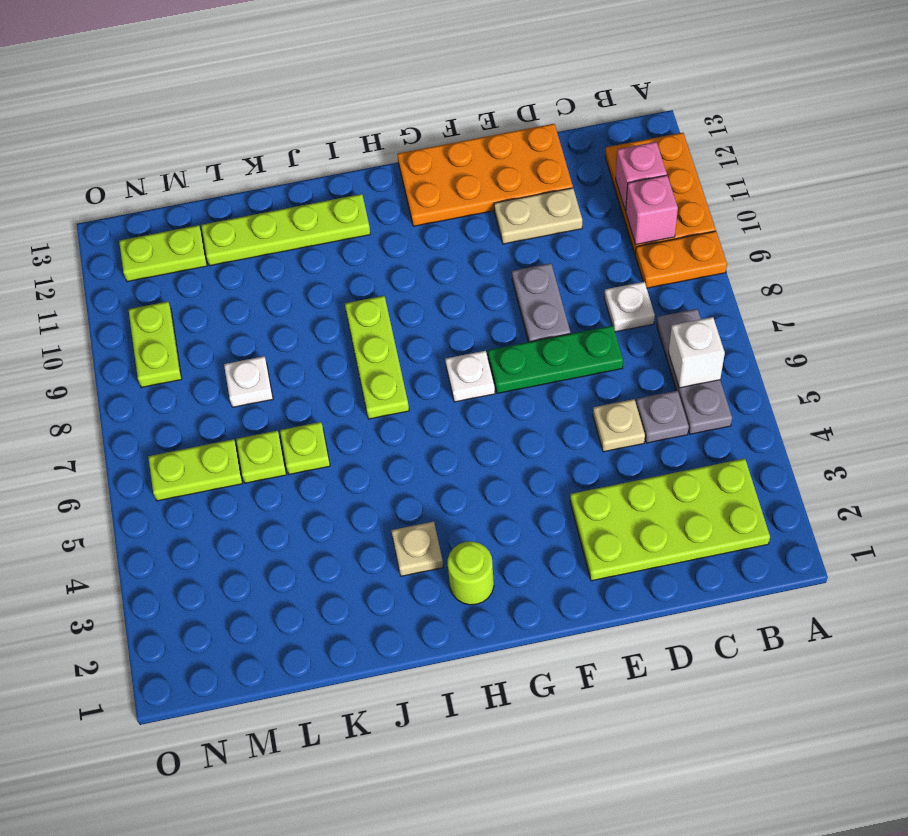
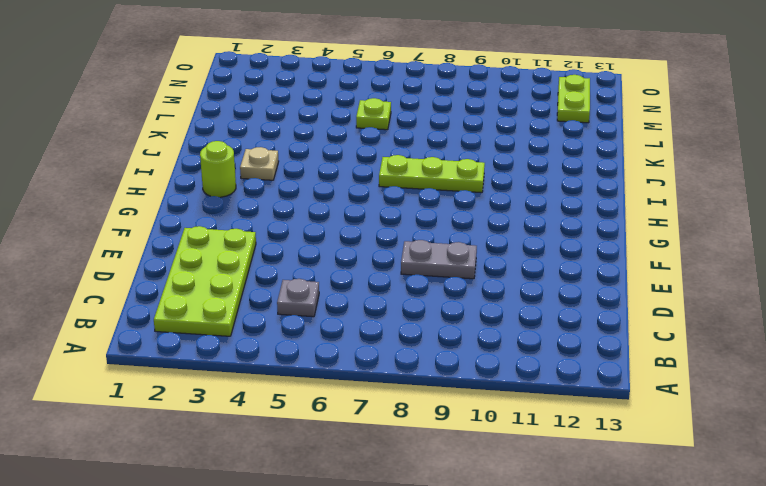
none -> orange plate A9:B9 level 1
none -> orange plate A10:B12 level 1
none -> grey plate B5:B7 level 1

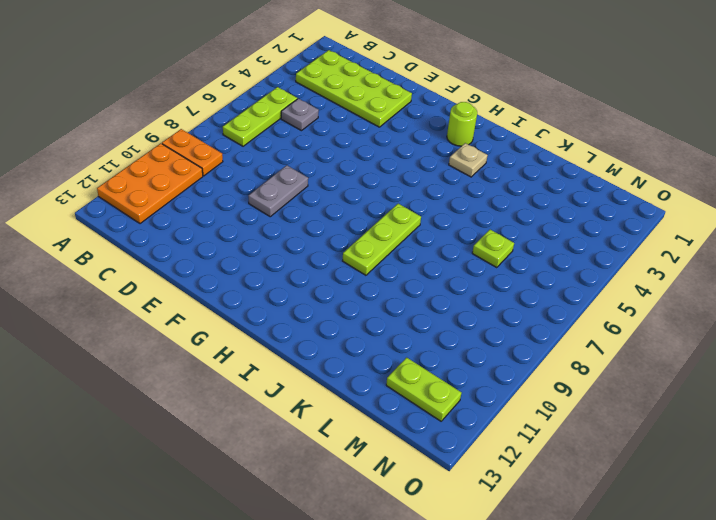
lime plate B5:B7 level 1 -> grey plate B5:B7 level 1
none -> white plate C8 level 1
none -> tan plate D5 level 1
none -> green plate D7:F7 level 1

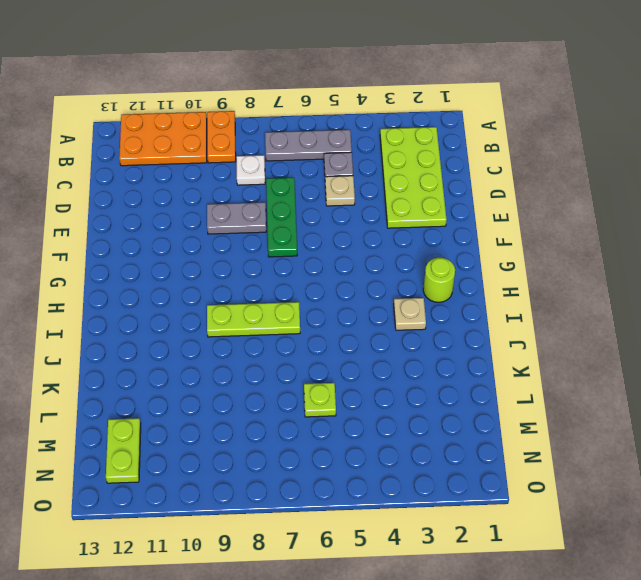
none -> tan plate D11:E11 level 1
none -> orange plate D12:G13 level 1
none -> white plate G7 level 1

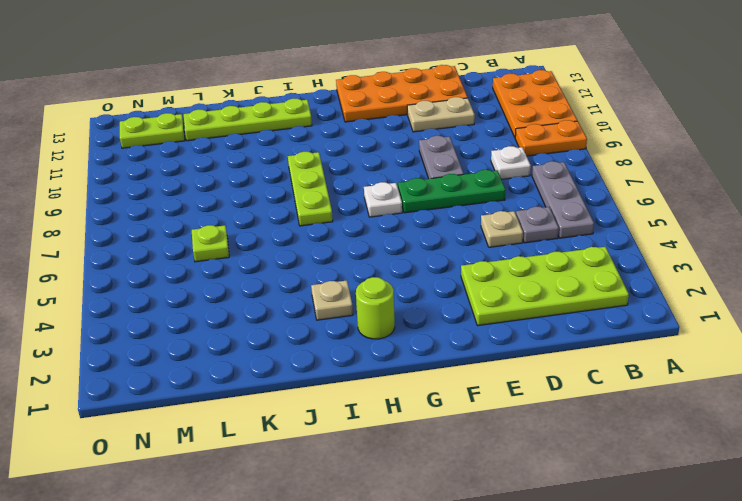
none -> lime plate K6 level 1
none -> white plate L8 level 1
none -> lime plate M6:N6 level 1

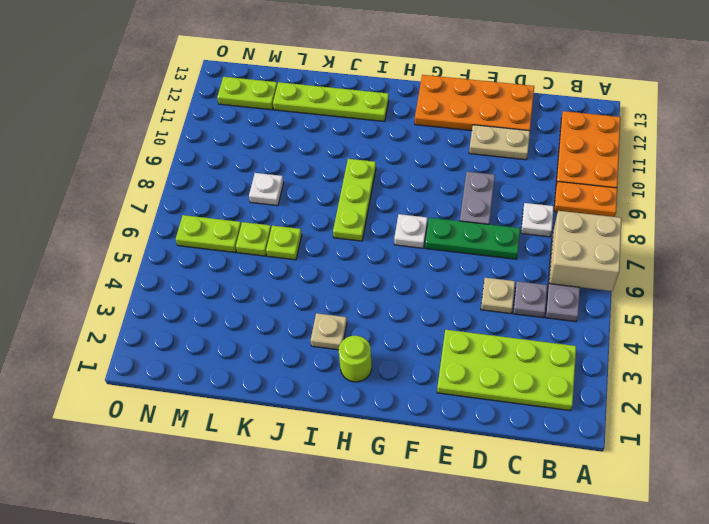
tan brick A6:B7 level 2 -> white brick B6 level 2
none -> lime plate N9:N10 level 1
none -> pink brick B10 level 2
none -> pink brick B11 level 2

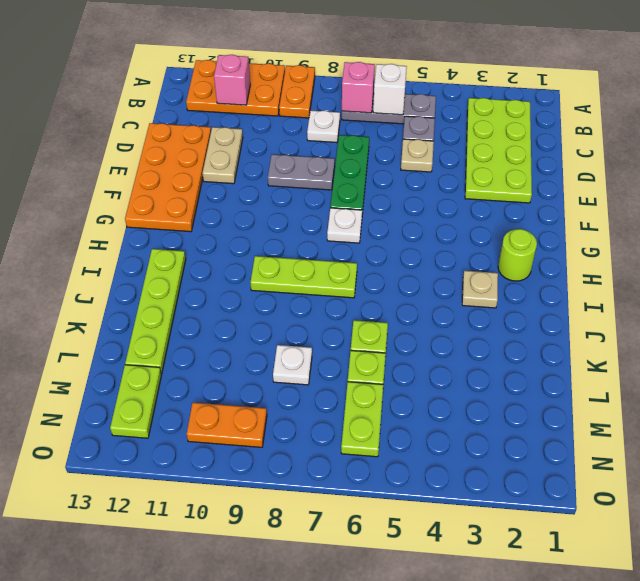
pink brick B7 level 2 -> pink brick B10 level 2
orange plate N9:N10 level 1 -> lime plate N9:N10 level 1

